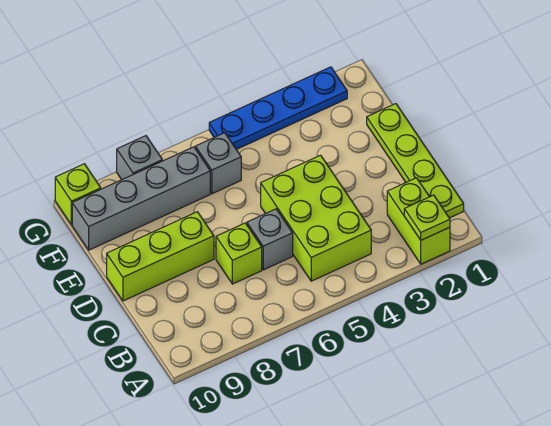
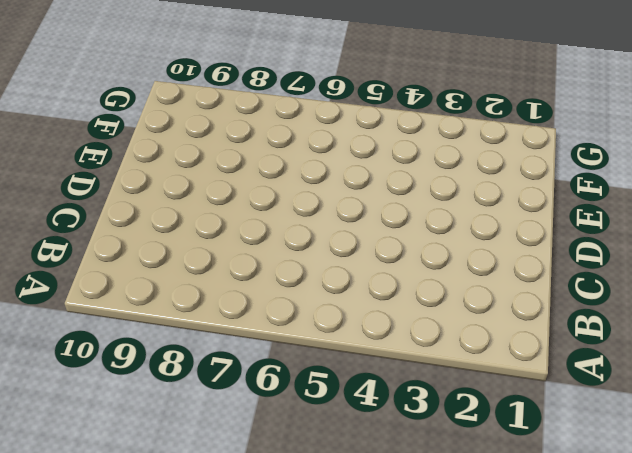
none -> lime brick A2:B2 level 1
none -> lime plate B1:E1 level 1
none -> lime brick B4:D5 level 1

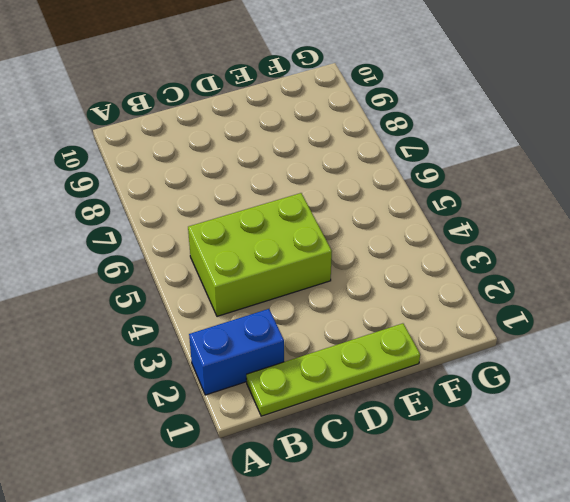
blue brick A2:B2 level 1 -> lime brick A2:B2 level 1
none -> grey brick C6 level 1
none -> lime brick C7 level 1
none -> lime brick D8:D10 level 1

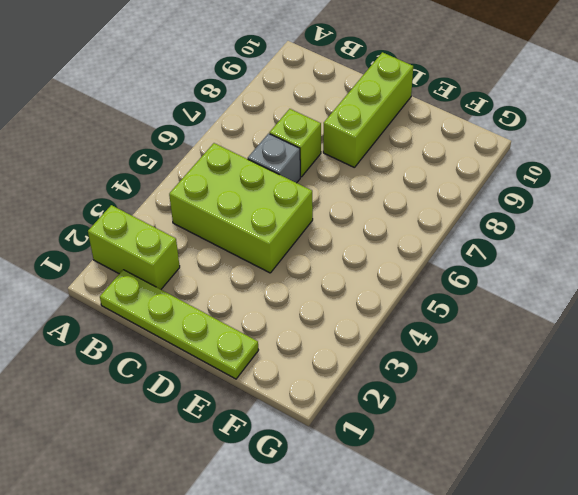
none -> grey brick F6 level 1
none -> grey brick F7:F10 level 1
none -> blue plate G2:G5 level 1

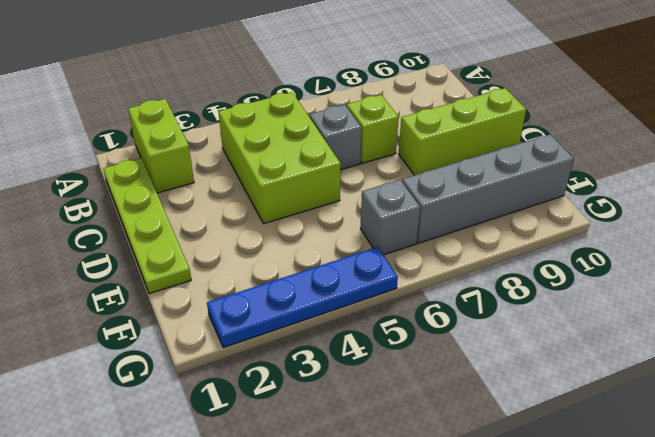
none -> grey brick G8 level 1
none -> lime brick G10 level 1
none -> lime plate A2 level 2

